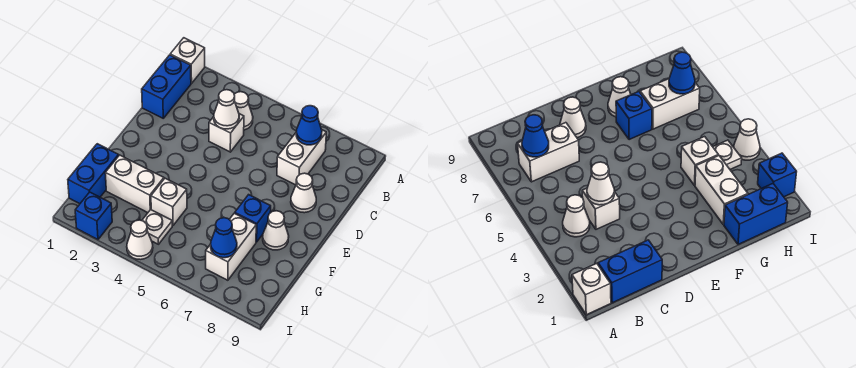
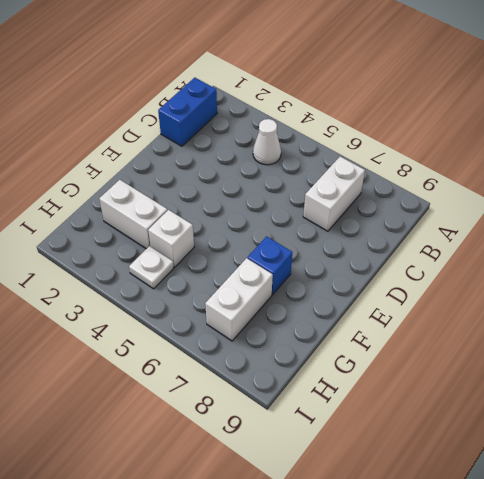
none -> white brick A1 level 1
none -> white brick C4 level 1
none -> white cone D8 level 1

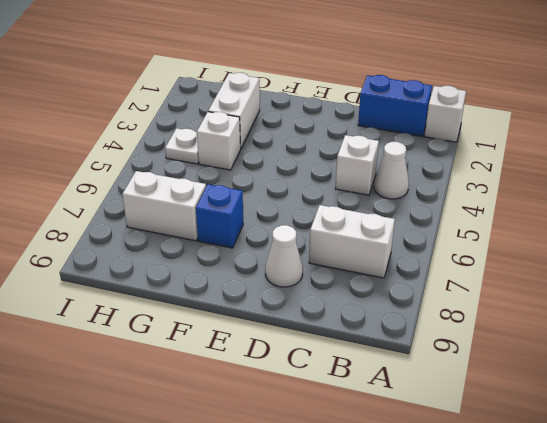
none -> white cone F8 level 1
none -> blue brick G1:H1 level 1
none -> blue brick I2 level 1

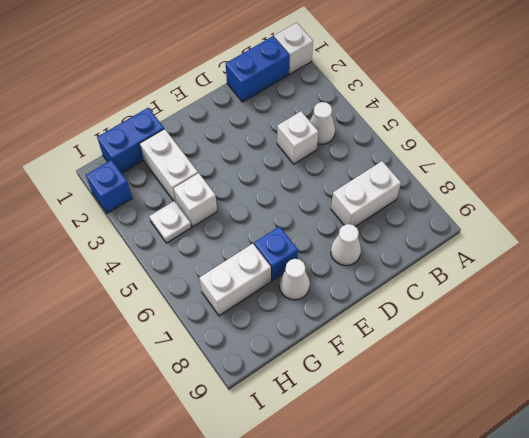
none -> white cone I4 level 1
none -> blue cone B7 level 2
none -> white cone C4 level 2

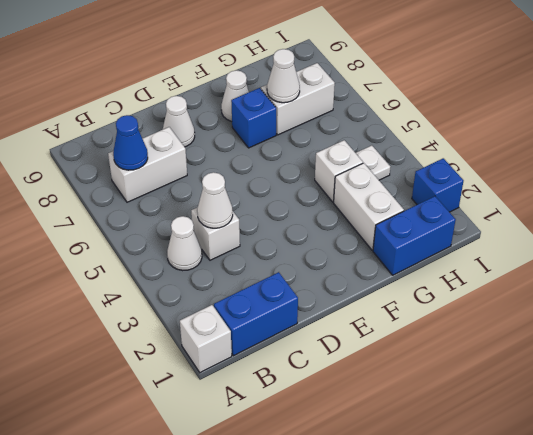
white cone G7 level 2 -> white cone I4 level 1
none -> blue cone H7 level 2

